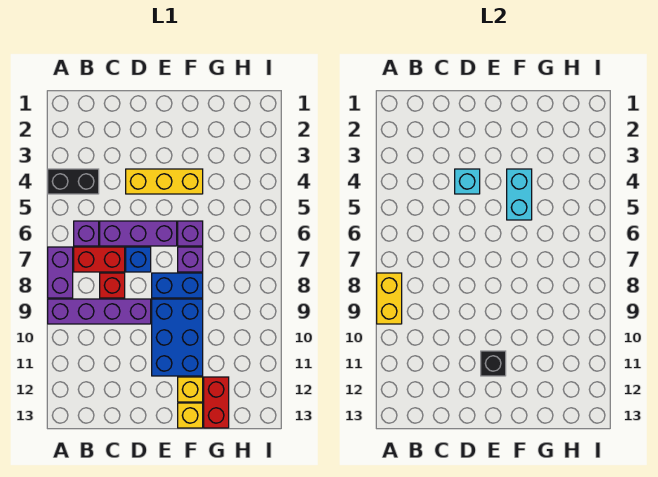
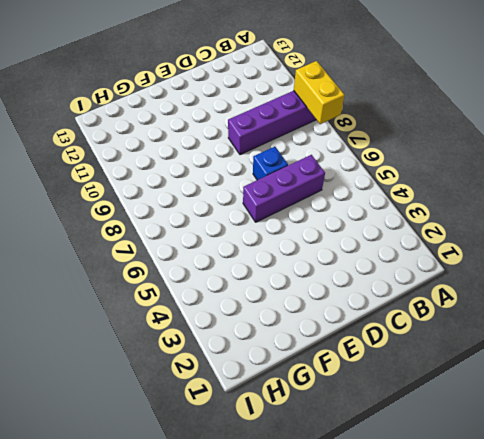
none -> black brick A4:B4 level 1
none -> purple brick A7:A8 level 1
none -> purple brick B6 level 1

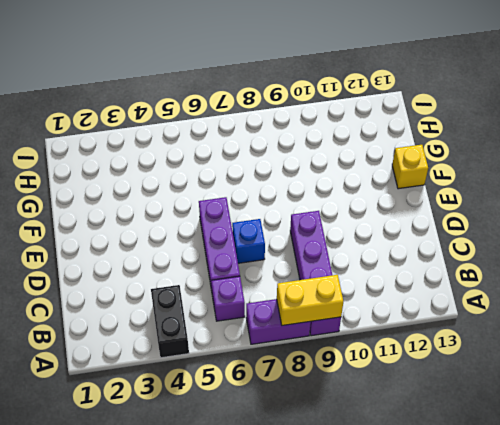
none -> red brick B7:C7 level 1
none -> red brick C8 level 1
none -> yellow brick D4:F4 level 1

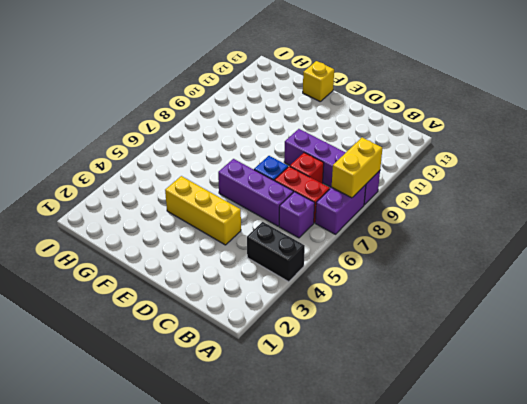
none -> blue brick E8:F8 level 1
none -> blue brick E9:F11 level 1
none -> purple brick F6 level 1

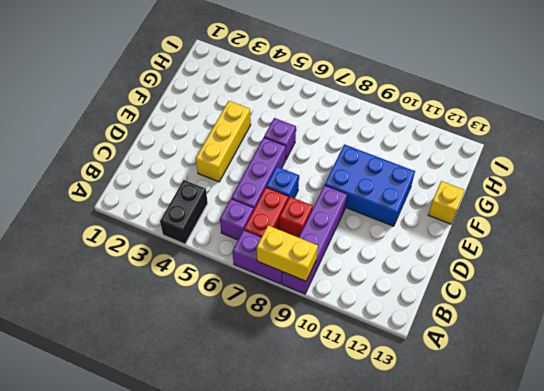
none -> blue brick E8:F8 level 1
none -> purple brick F7 level 1
none -> yellow brick F12 level 1

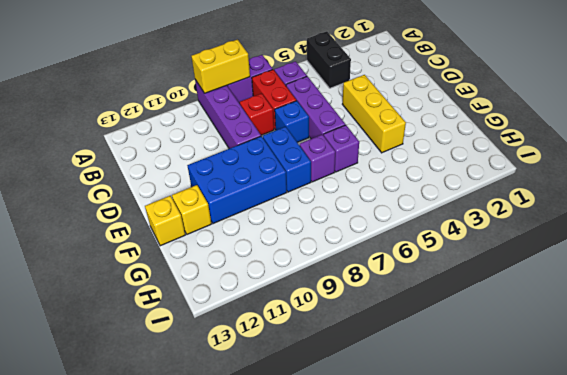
none -> red brick G12:G13 level 1
none -> cyan brick D4 level 2
none -> black brick E11 level 2

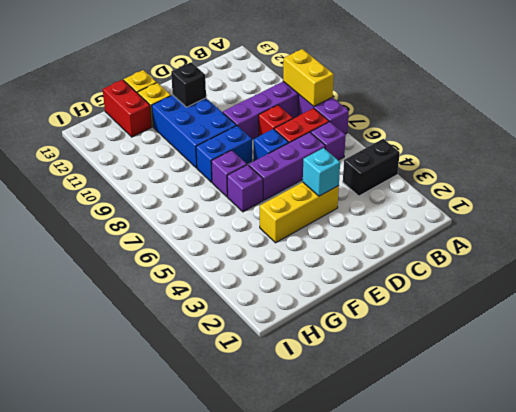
none -> cyan brick F4:F5 level 2

